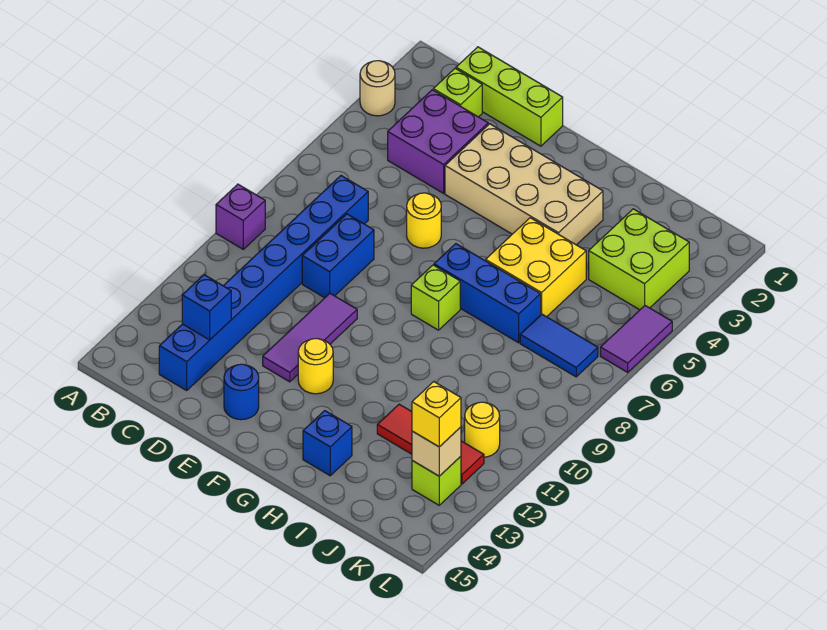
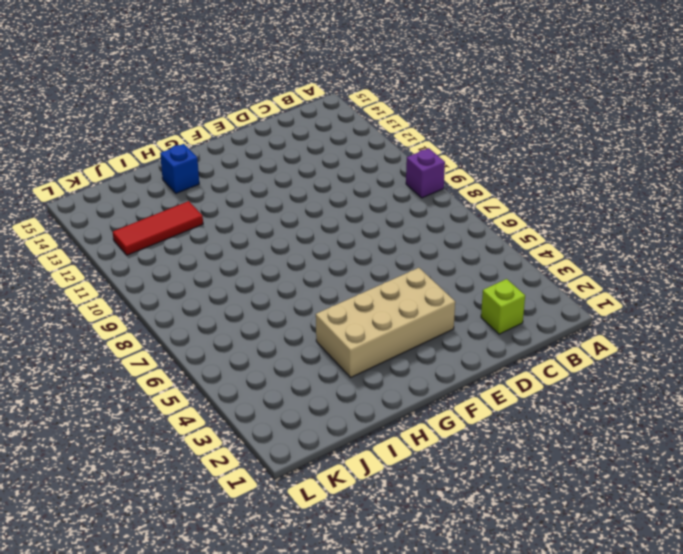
none -> tan round brick A3 level 1
none -> lime brick C1:E1 level 1
none -> purple brick C3:D4 level 1

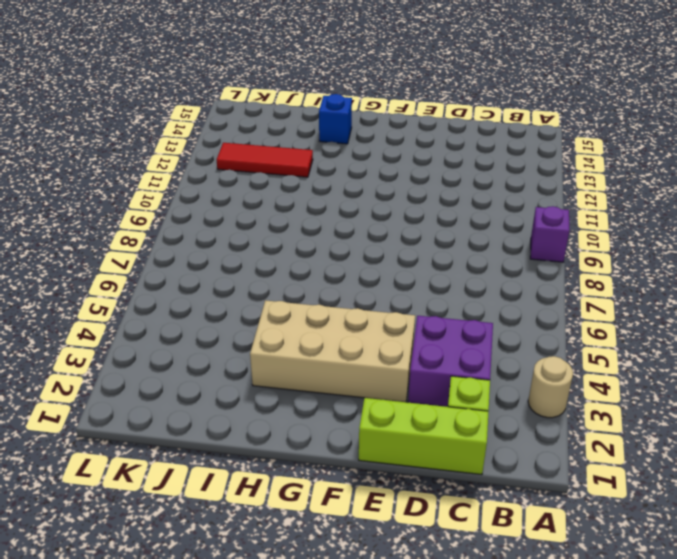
none -> blue brick C7:C14 level 1
none -> blue brick D8:D9 level 1
none -> yellow round brick E6 level 1

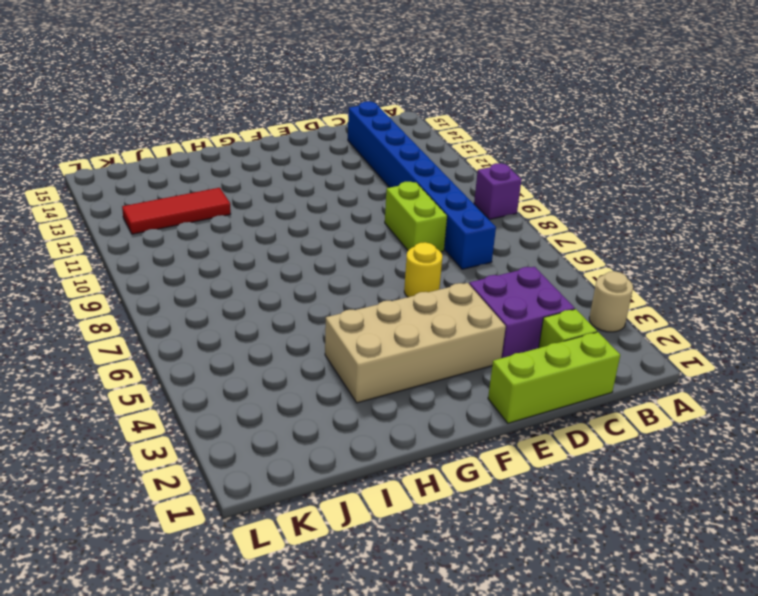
lime brick D8:D9 level 1 -> blue brick D8:D9 level 1
none -> purple tile E10:E12 level 1
none -> blue round brick E14 level 1
none -> yellow round brick F12 level 1

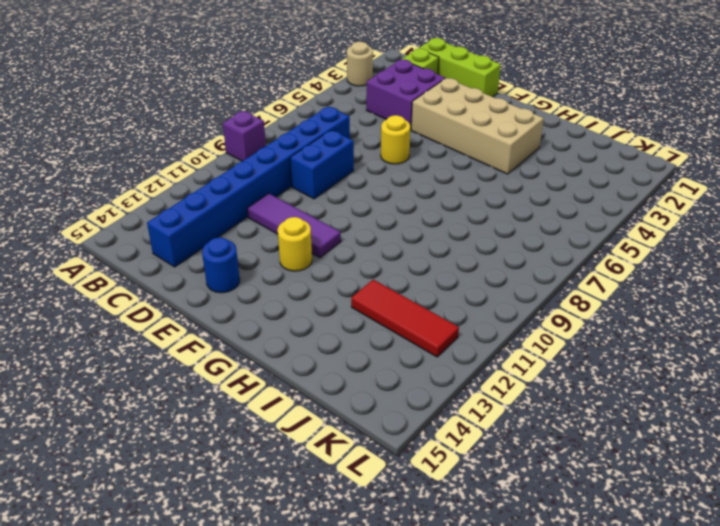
purple tile D11:F11 level 1 -> purple tile E10:E12 level 1
none -> blue brick G7:I7 level 1
none -> lime brick G8 level 1
none -> yellow brick H5:I6 level 1

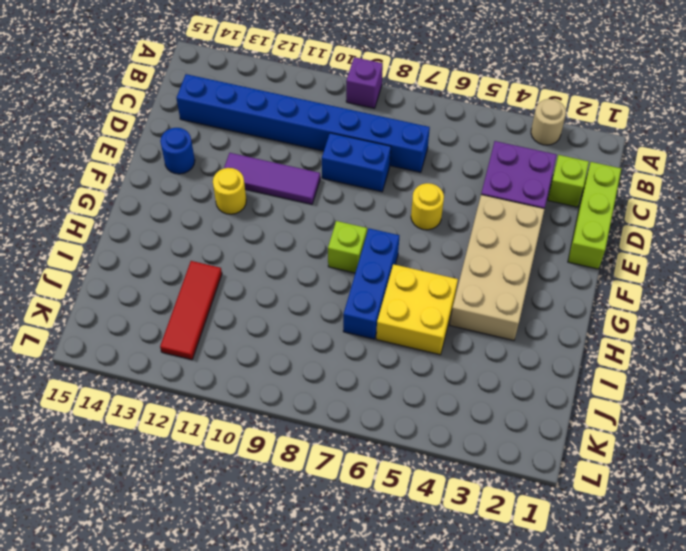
none -> blue brick H14 level 1
none -> lime brick J3:K4 level 1
none -> blue tile J7:K7 level 1

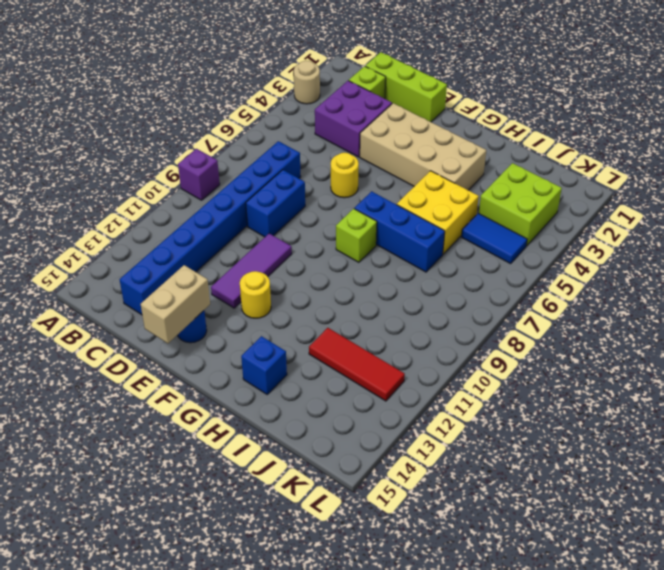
tan brick E14:E15 level 2 -> none
blue tile J5:K5 level 1 -> blue tile J7:K7 level 1
none -> yellow round brick K11 level 1
none -> lime brick K13 level 1
none -> purple tile L5:L6 level 1

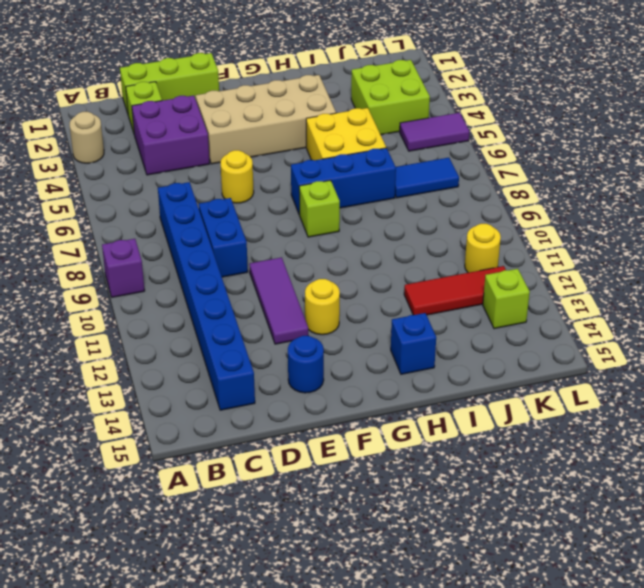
purple tile K5:L5 level 1 -> purple tile L5:L6 level 1
none -> blue brick C13 level 2
none -> tan brick K13 level 2
none -> yellow brick K13 level 3

